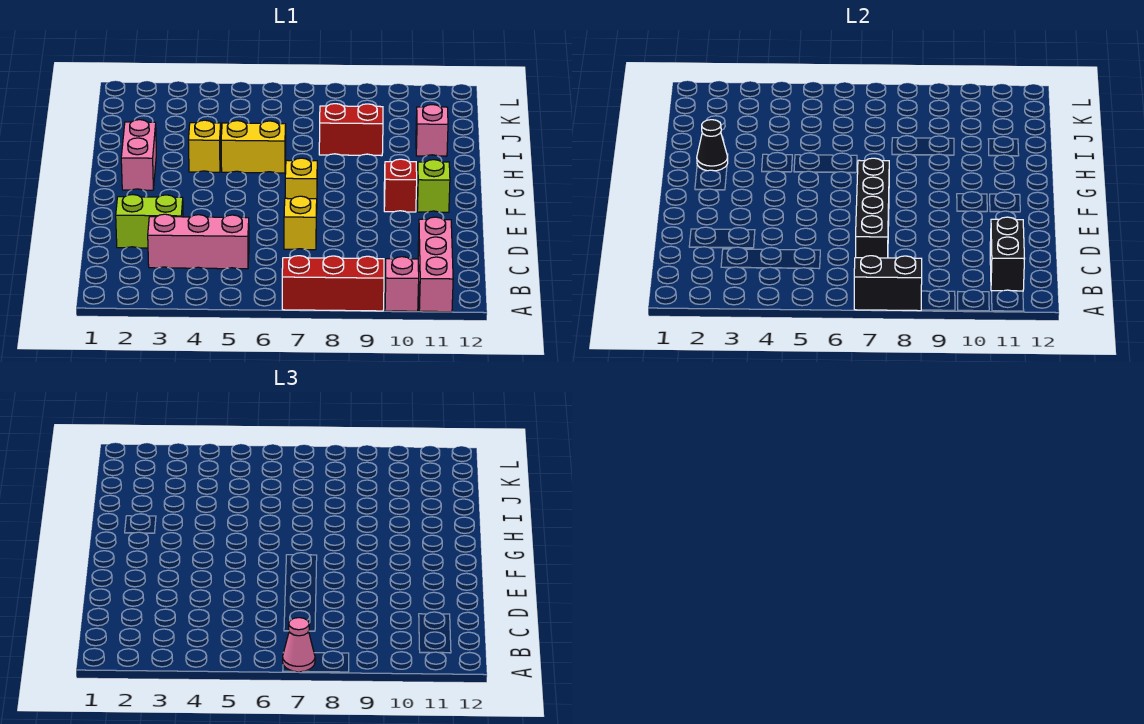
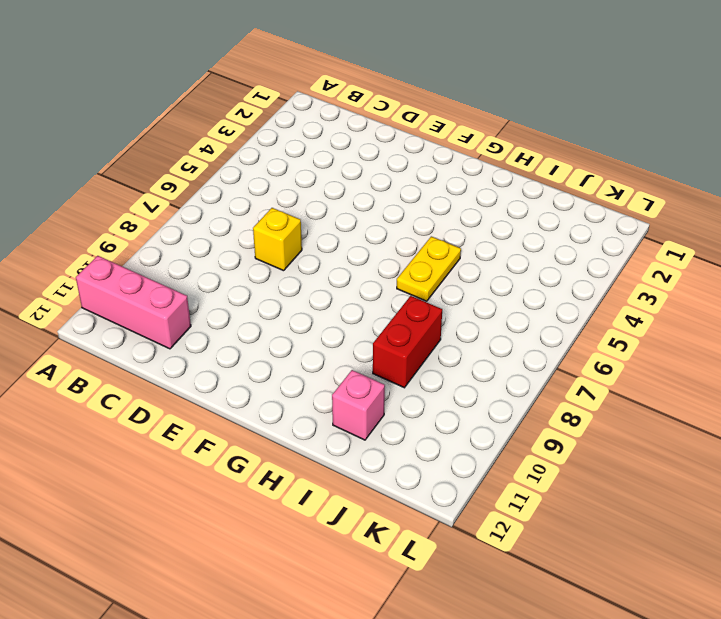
yellow plate H5:H6 level 1 -> yellow brick H5:H6 level 1
none -> red brick A7:A9 level 1
none -> pink brick A10 level 1
none -> pink brick C3:C5 level 1

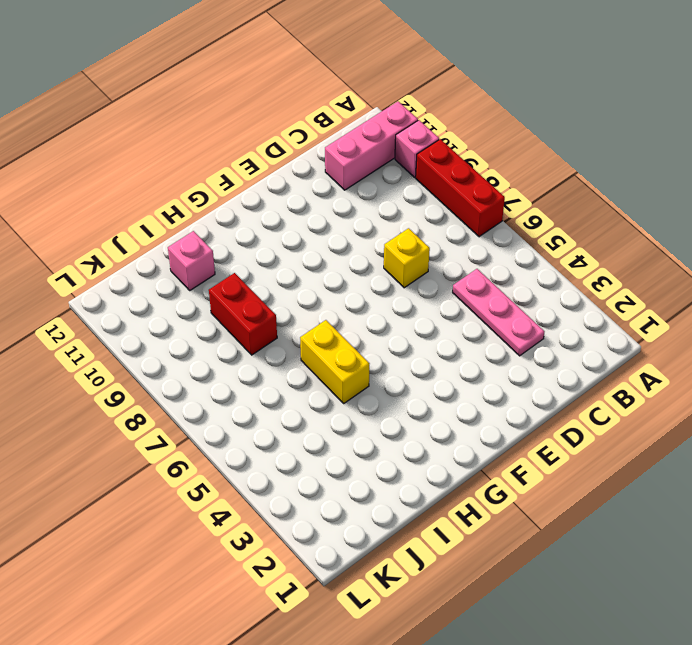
pink plate C3:C5 level 1 -> pink brick C3:C5 level 1
none -> lime brick D2:D3 level 1
none -> yellow brick F7 level 1
none -> red brick F10 level 1

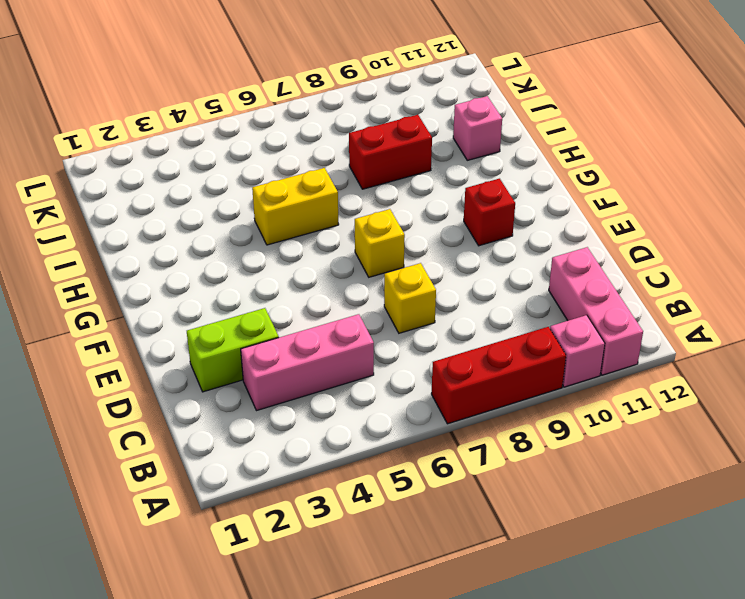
none -> lime brick F11 level 1
none -> pink brick G2:H2 level 1
none -> yellow brick H4 level 1

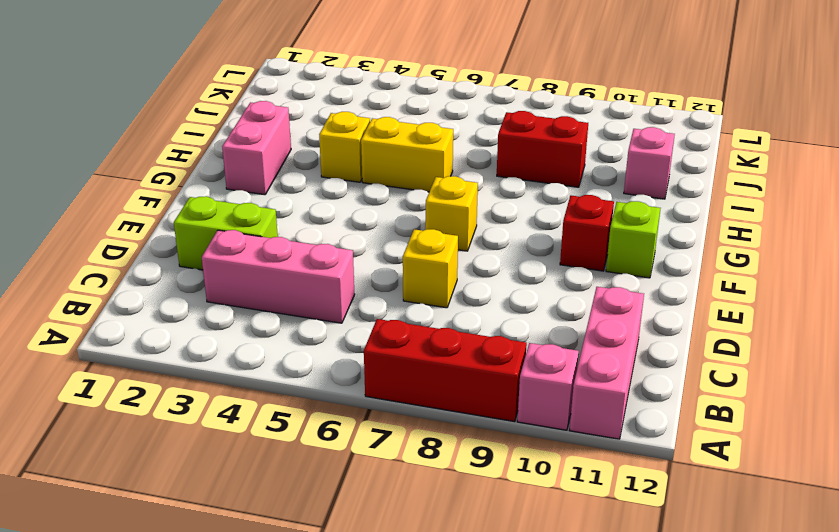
none -> black brick A7:A8 level 2
none -> black brick B11:C11 level 2
none -> black brick C7:F7 level 2

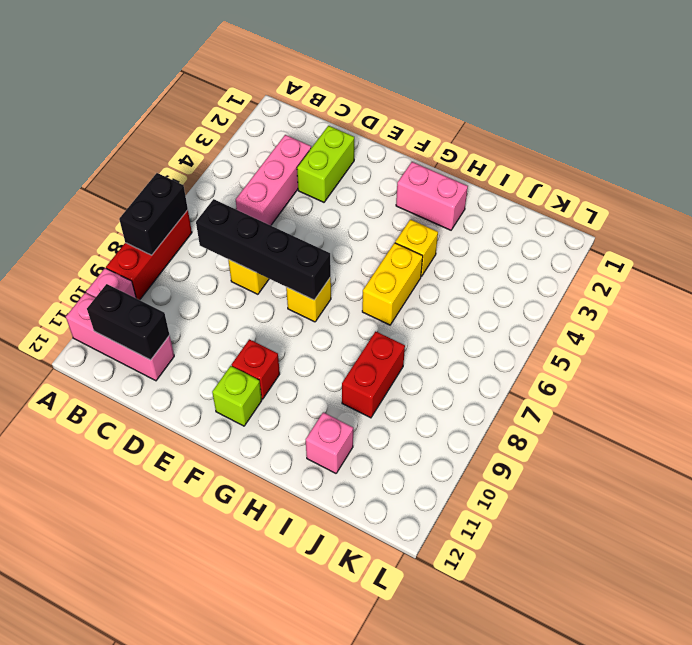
none -> black cone H2 level 2
none -> pink cone A7 level 3

